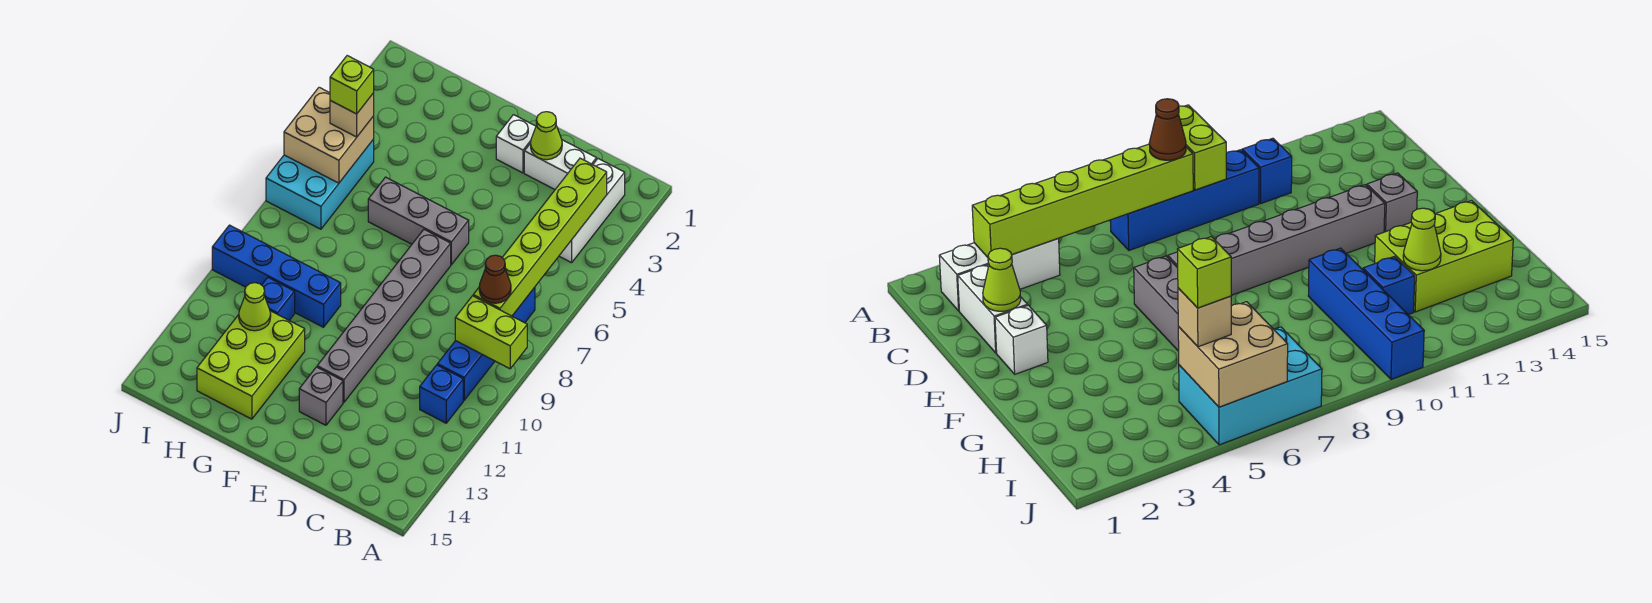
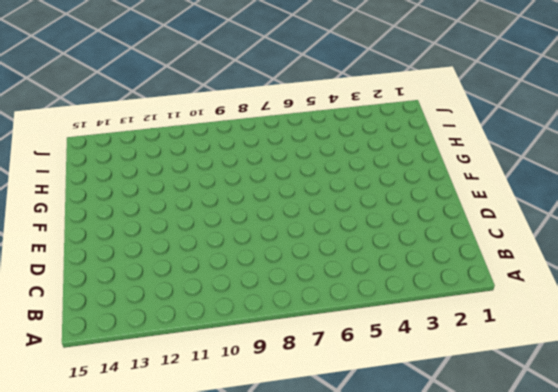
none -> white brick B2:B4 level 1
none -> blue brick B7:B10 level 1
none -> blue brick B11 level 1

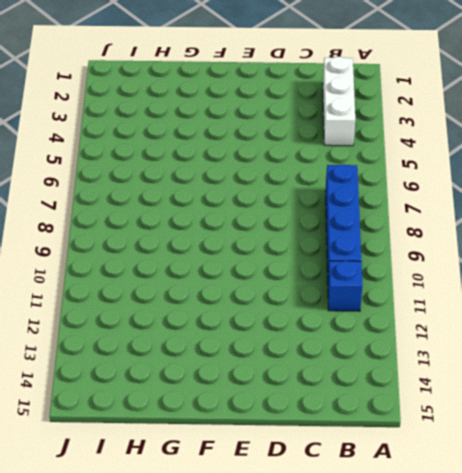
none -> white brick C2:D2 level 1
none -> white brick E2 level 1
none -> grey brick E6:G6 level 1

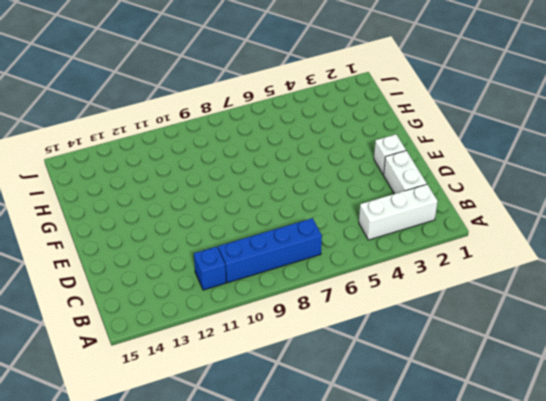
none -> grey brick E6:G6 level 1
none -> grey brick E7:E12 level 1
none -> grey brick E13 level 1

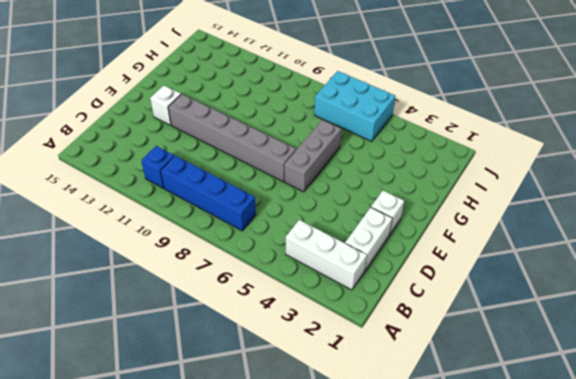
white brick E13 level 1 -> grey brick E13 level 1
none -> blue brick G10:J10 level 1
none -> lime brick G12:H14 level 1
none -> blue brick H11 level 1

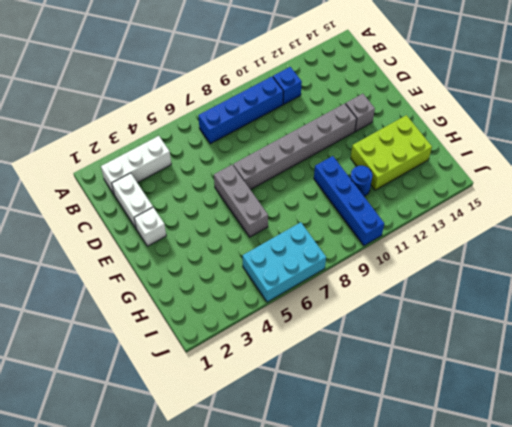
blue round brick H11 level 1 -> blue brick H11 level 1
none -> lime brick A9:B9 level 2
none -> lime brick B3:B8 level 2
none -> lime cone D2 level 2

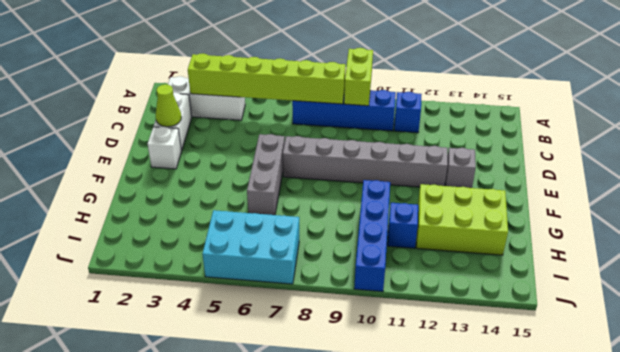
none -> lime cone H12 level 2
none -> tan brick I5:J6 level 2
none -> brown cone B8 level 3

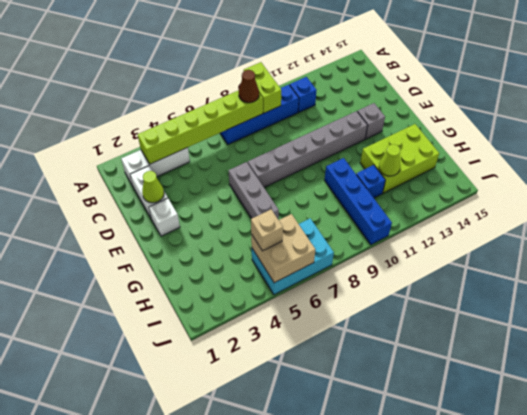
none -> lime brick I5 level 4

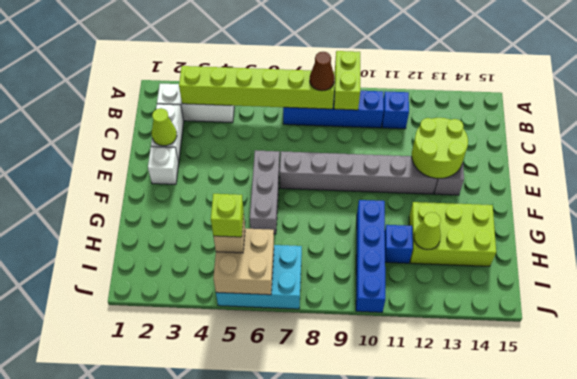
lime round brick D12:E13 level 2 -> none

